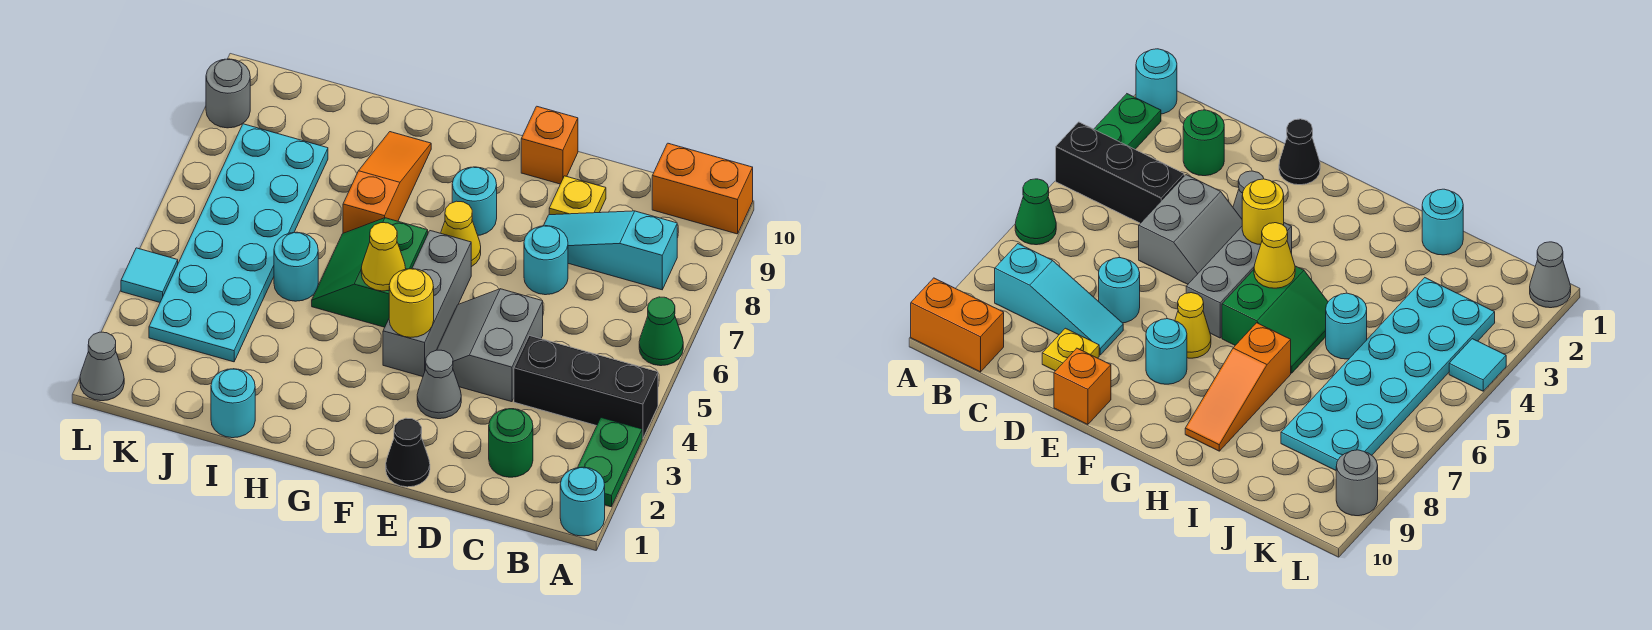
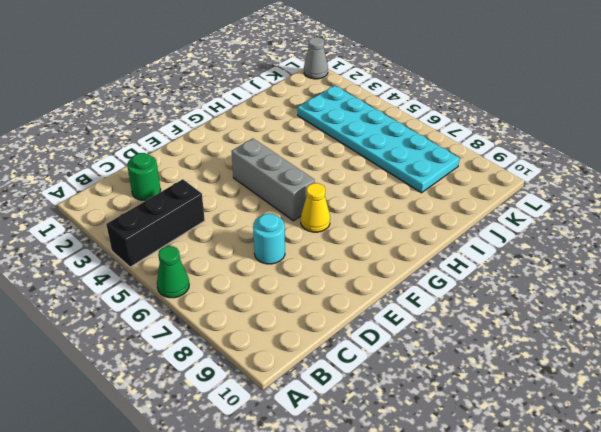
none -> cyan round brick A1 level 1
none -> green plate A2:A3 level 1
none -> orange brick A10:B10 level 1

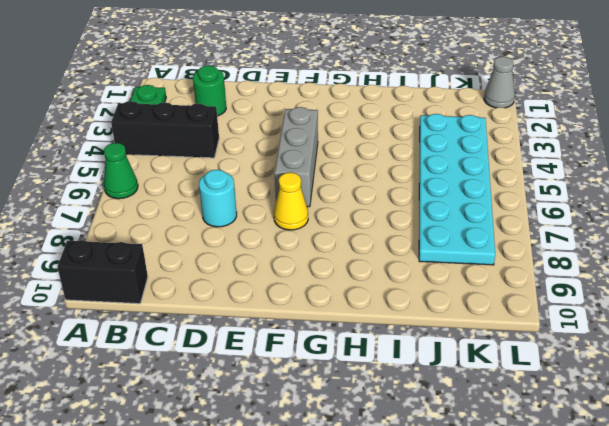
black brick A10:B10 level 1 -> orange brick A10:B10 level 1
none -> cyan round brick A1 level 1
none -> cyan slope B8:D8 level 1 top B
none -> grey slope D4:E5 level 1 top D

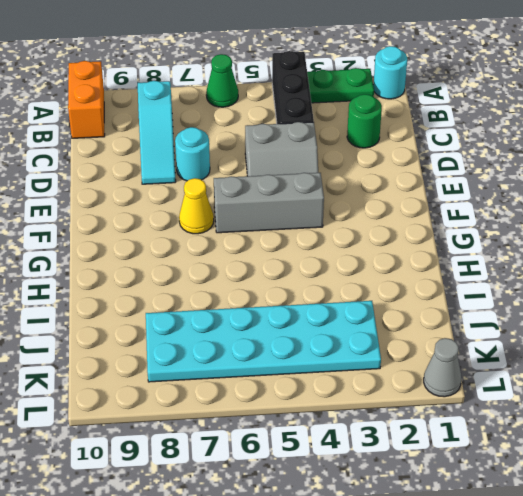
none -> yellow plate D9 level 1
none -> black cone E1 level 1
none -> grey cone E3 level 1

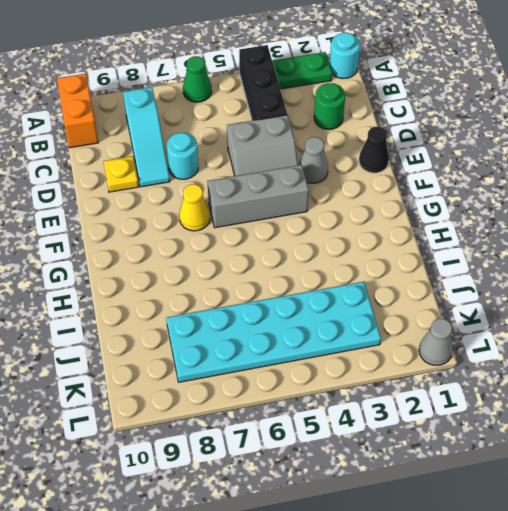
none -> orange brick E10 level 1
none -> cyan round brick F8 level 1
none -> green slope G5:H6 level 1 top G

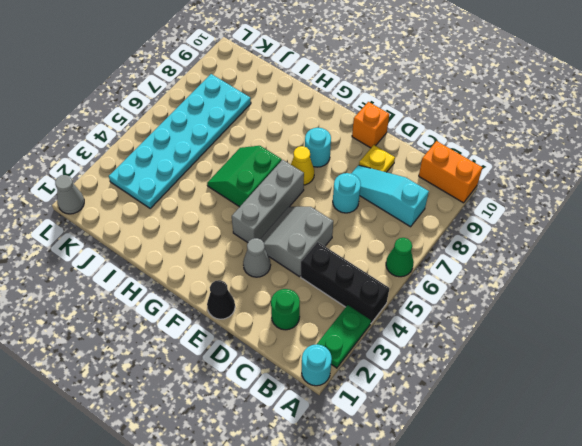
none -> orange slope H7:H9 level 1 top 7
none -> cyan round brick I1 level 1
none -> cyan round brick I5 level 1

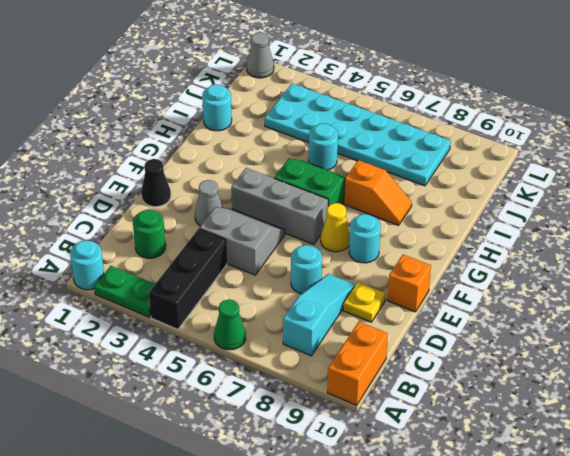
orange slope H7:H8 level 1 top 7 -> orange slope H7:H9 level 1 top 7
none -> cyan tile L4 level 1
none -> grey round brick L9 level 1
none -> yellow round brick F4 level 2

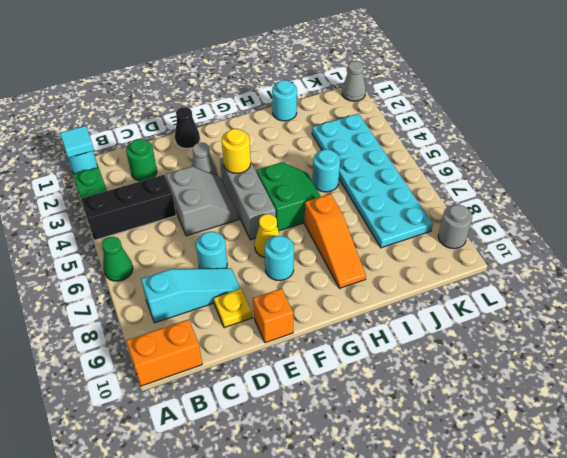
cyan tile A1 level 2 -> cyan tile L4 level 1
none -> yellow cone G5 level 2

